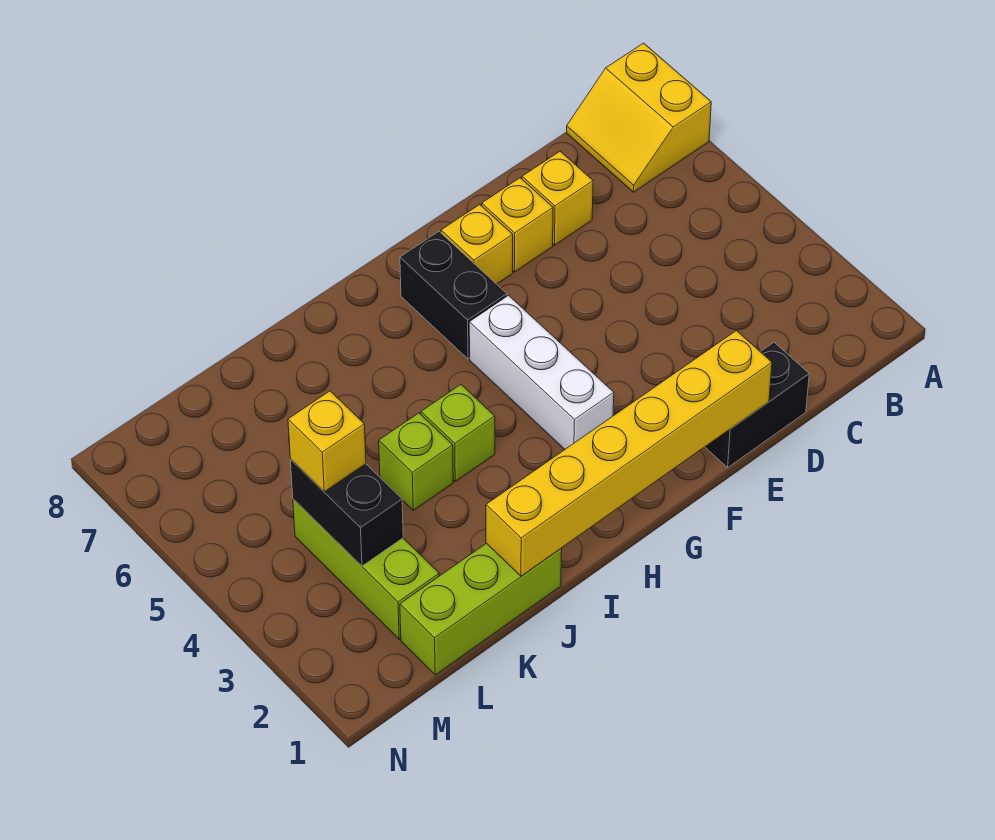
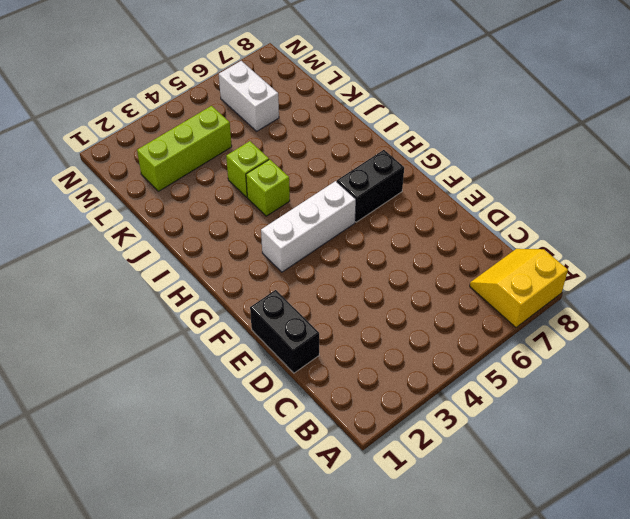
white brick L6:M6 level 1 -> none
none -> yellow brick D7 level 1
none -> yellow brick E7 level 1
none -> yellow brick F7 level 1

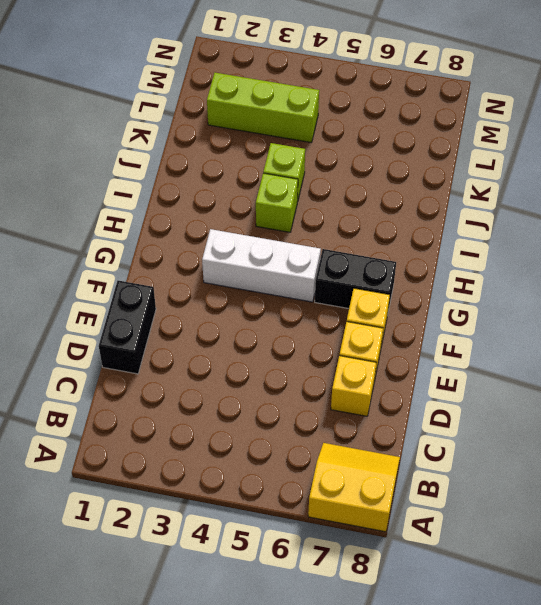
none -> lime brick J1:L1 level 1
none -> yellow brick E1:J1 level 2
none -> black brick L3:L4 level 2

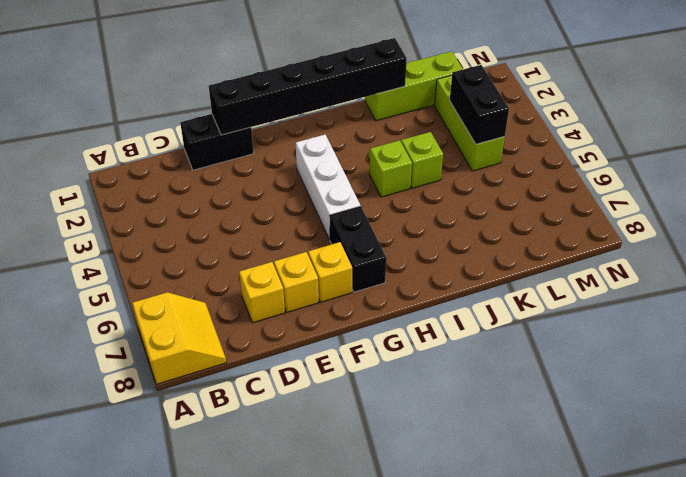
black brick E1:J1 level 2 -> yellow brick E1:J1 level 2
none -> yellow brick L4 level 3

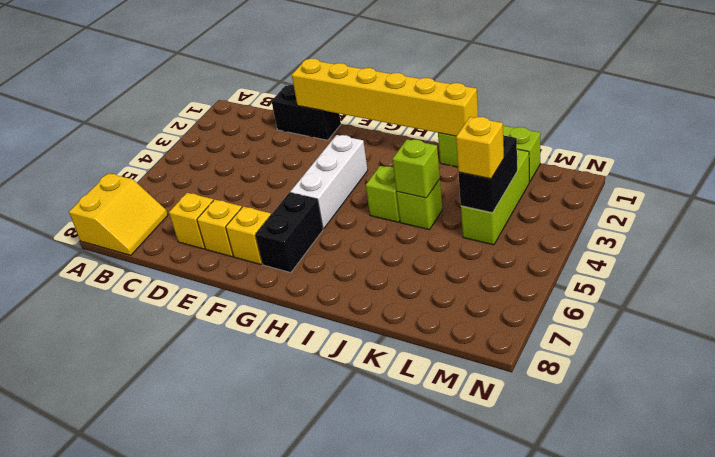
lime brick J4 level 2 -> none

